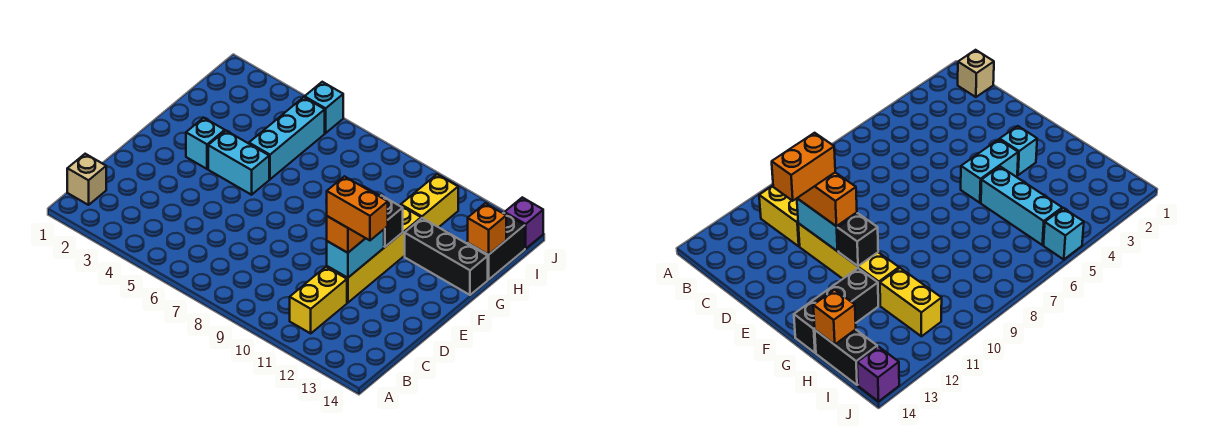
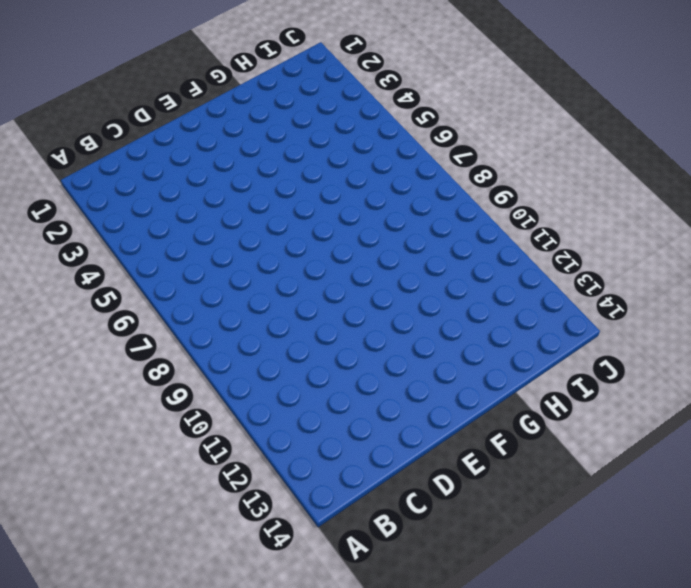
none -> tan brick B1 level 1
none -> yellow brick B11:C11 level 1
none -> yellow brick D11:G11 level 1

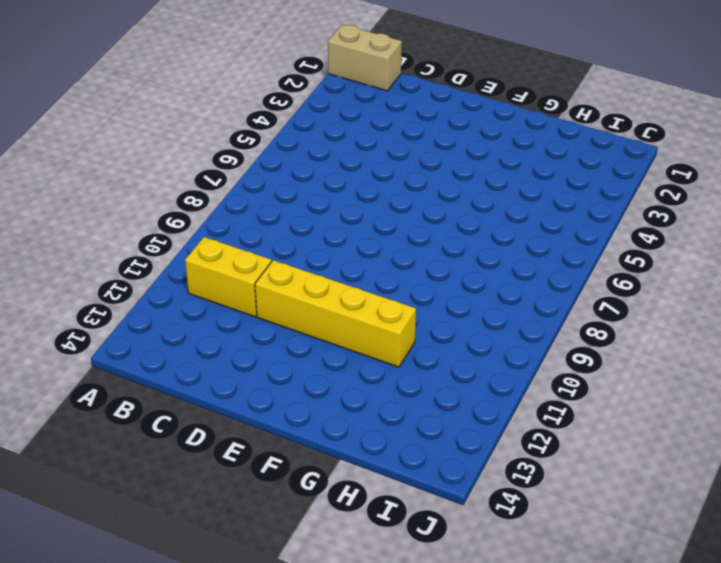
tan brick A1:B1 level 1 -> tan brick B1 level 1
none -> cyan brick F3 level 1
none -> cyan brick F4:F5 level 1
none -> cyan brick G5:I5 level 1

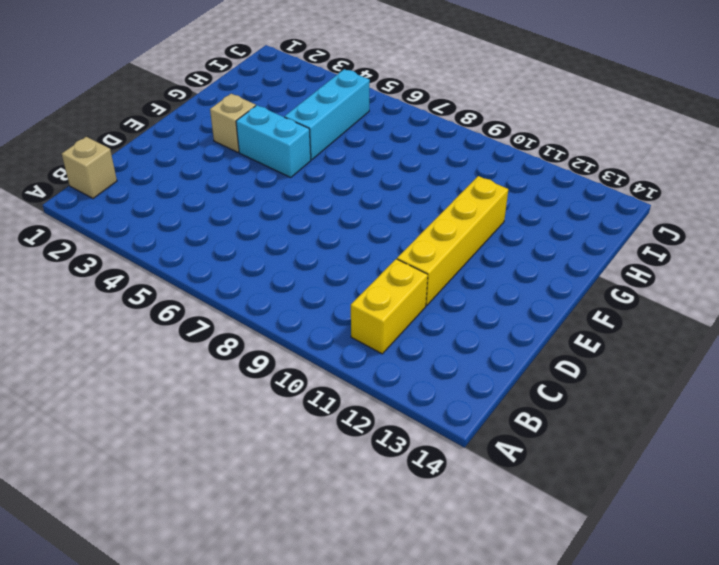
tan brick F3 level 1 -> cyan brick F3 level 1
none -> black brick G12:G14 level 1
none -> yellow brick H11:I11 level 1
none -> black brick H14:I14 level 1

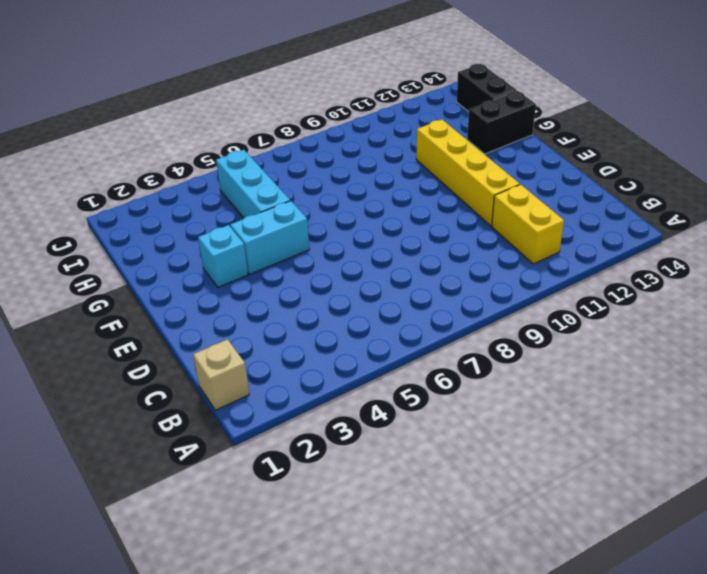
black brick G13:G14 level 1 -> black brick G12:G14 level 1
none -> yellow brick H11:I11 level 1
none -> cyan brick J5 level 1
none -> purple brick J14 level 1

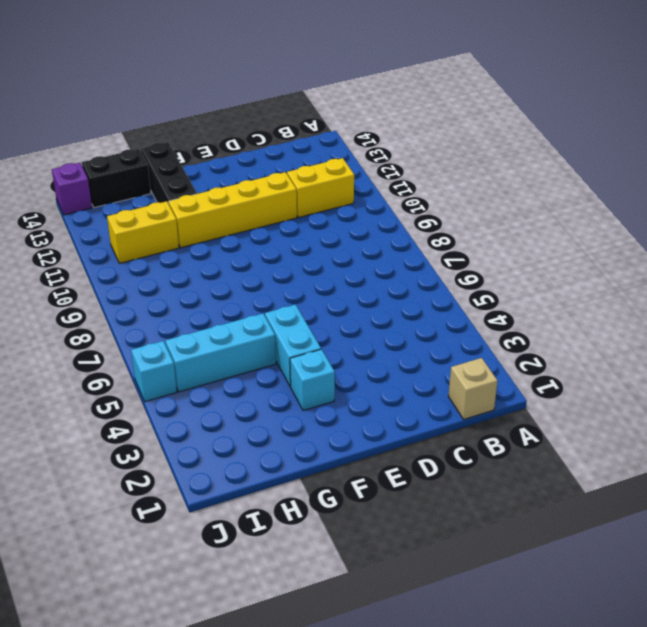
none -> cyan brick D11:E11 level 2
none -> black brick F11 level 2
none -> orange brick H14 level 2

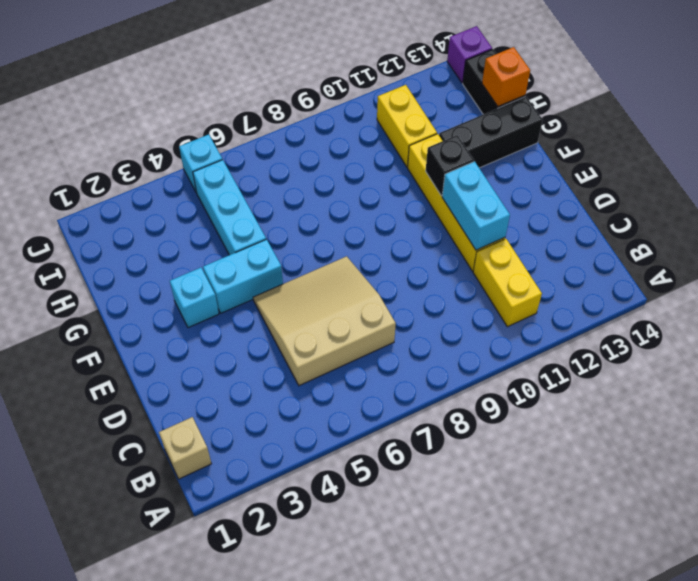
tan slope C5:E7 level 1 top C -> none
none -> orange brick D11:E11 level 3
none -> orange brick D11:D12 level 4

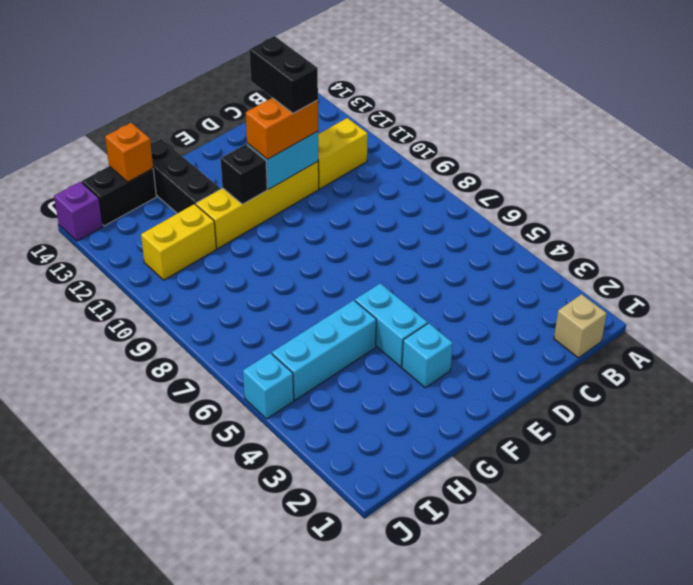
black brick D11:D12 level 4 -> orange brick D11:D12 level 4

